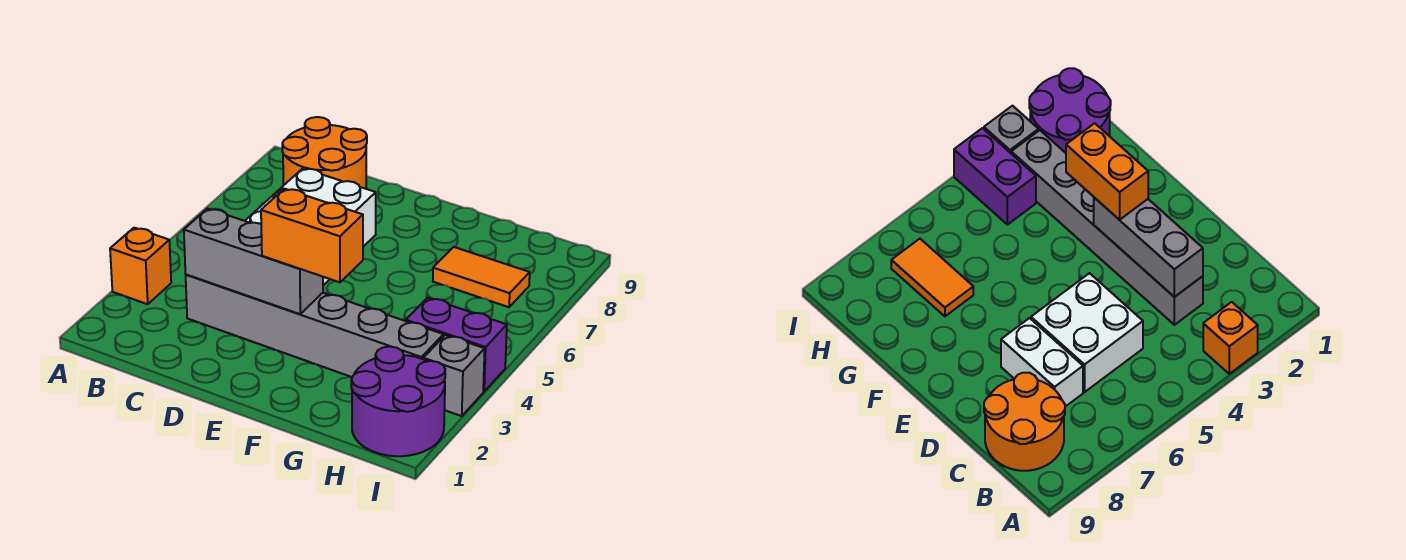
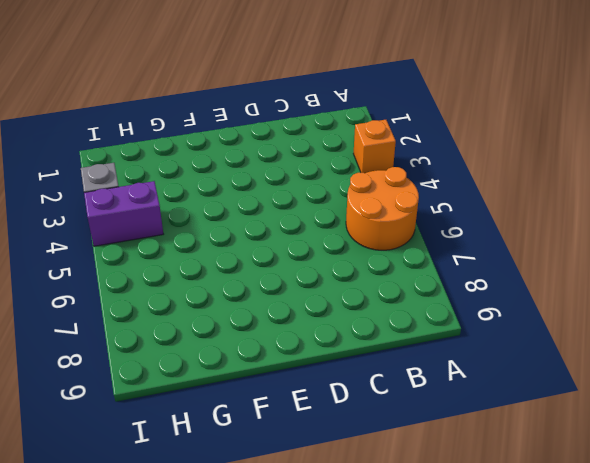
orange round brick A5:B6 level 1 -> orange round brick B8:C9 level 1
none -> grey brick C3:H3 level 1
none -> white brick C5:D6 level 1

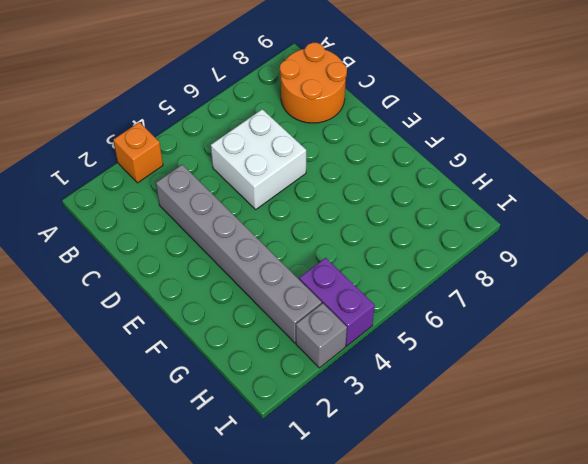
none -> white brick C7:D7 level 1
none -> orange tile G7:H7 level 1

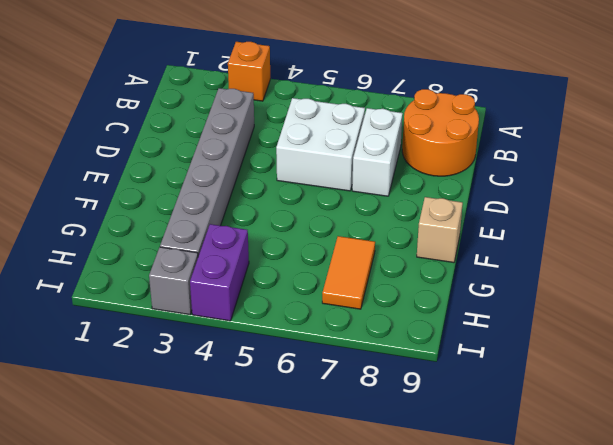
tan brick F9 level 1 -> none
none -> purple round brick H1:I2 level 1
none -> grey brick C3:E3 level 2

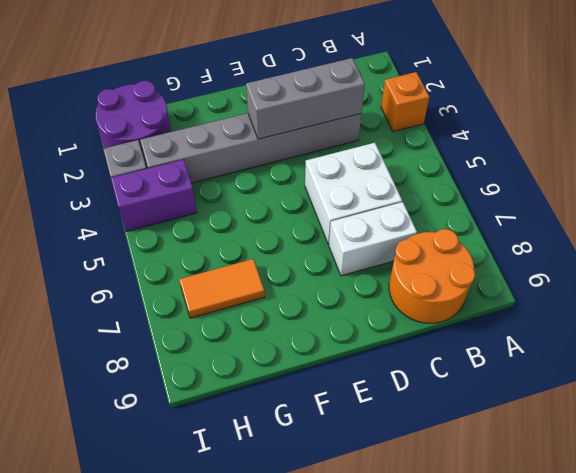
none -> orange brick E3:F3 level 3

